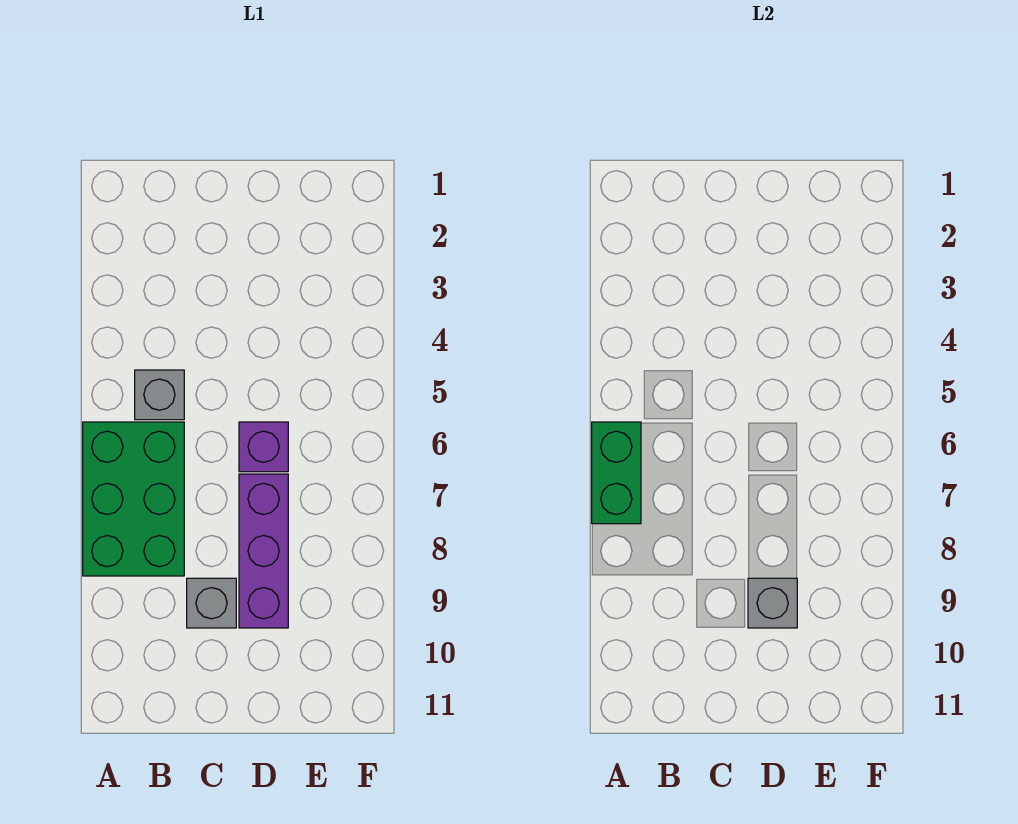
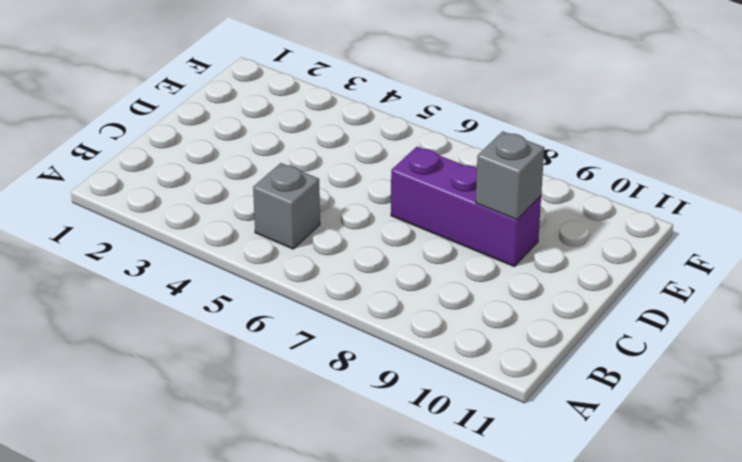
none -> green brick A6:B8 level 1
none -> grey brick C9 level 1

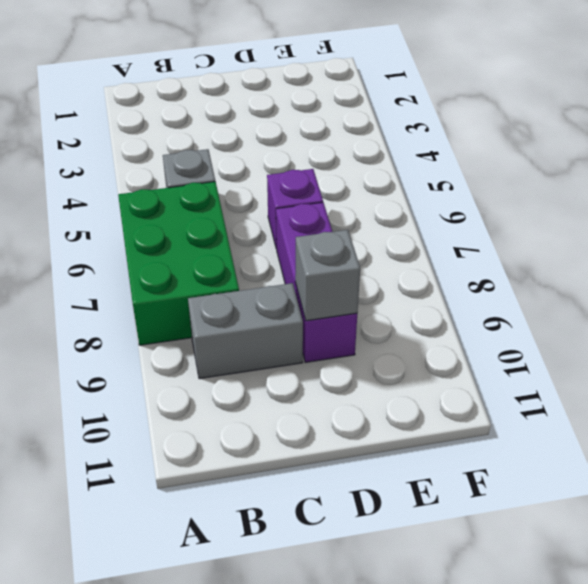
grey brick B9:C9 level 1 -> grey brick C9 level 1
none -> green brick A6:A7 level 2

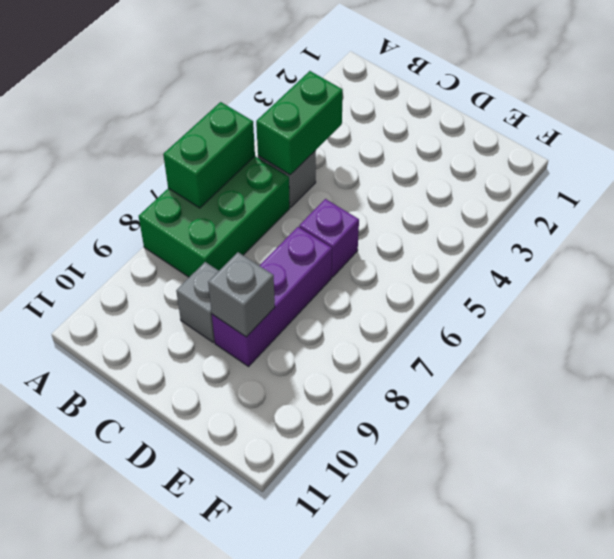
green brick B4:B5 level 2 -> none

